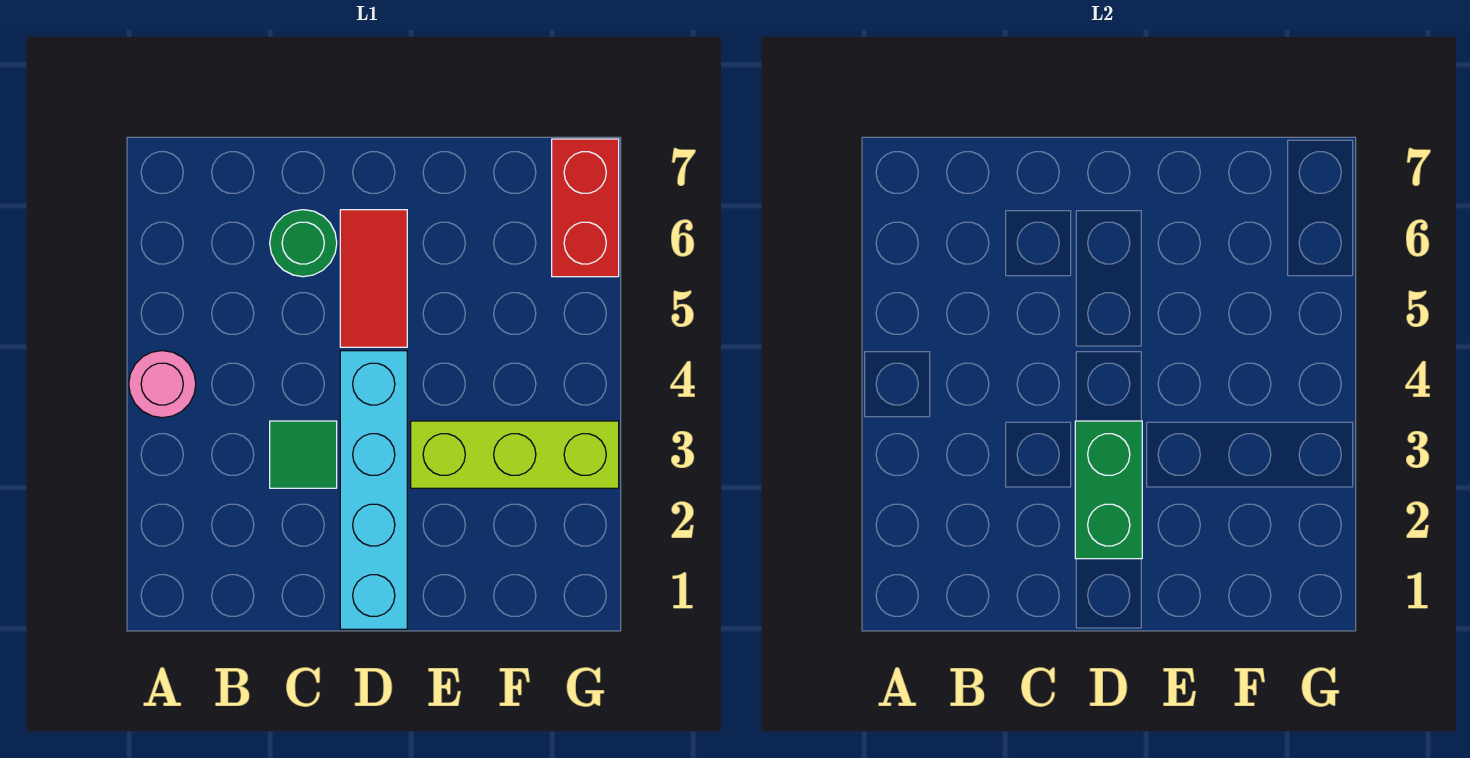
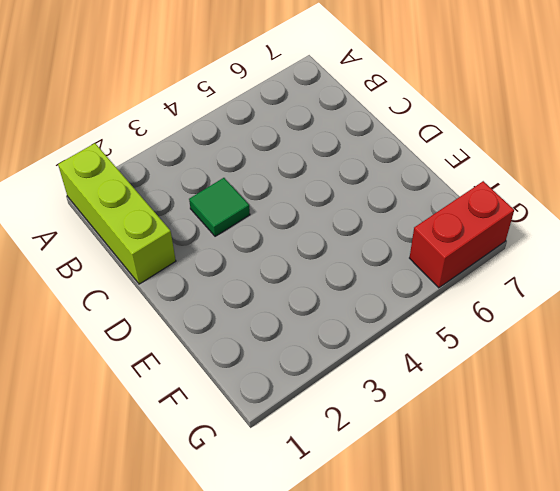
lime brick A1:C1 level 1 -> lime brick E3:G3 level 1
none -> pink round brick A4 level 1
none -> green round brick C6 level 1

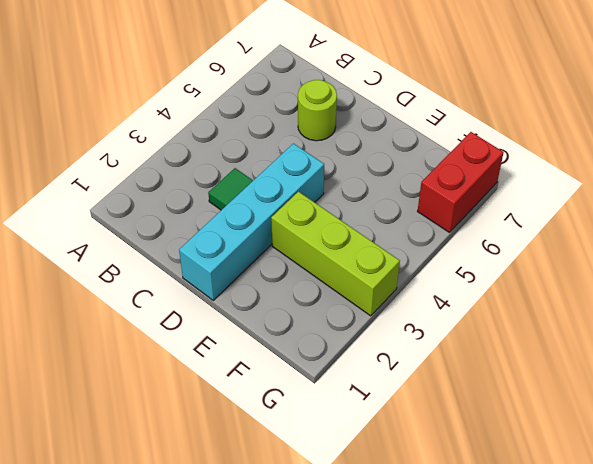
lime round brick C6 level 1 -> green round brick C6 level 1
none -> pink round brick A4 level 1
none -> red tile D5:D6 level 1

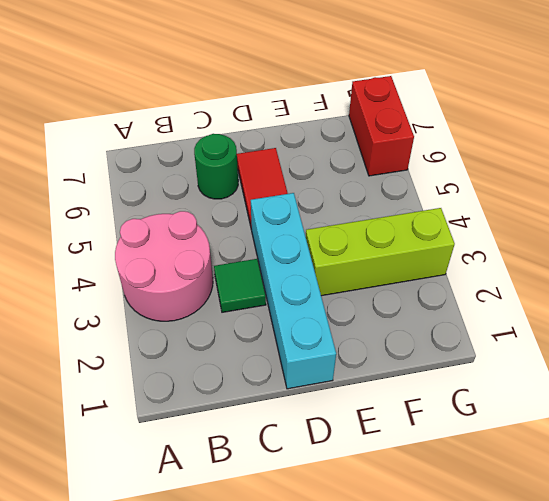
pink round brick A3:B4 level 1 -> pink round brick A4 level 1
none -> green brick D2:D3 level 2

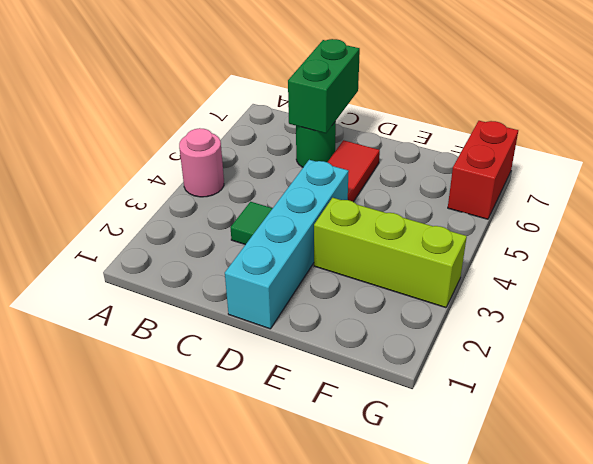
green brick C6:C7 level 2 -> green brick D2:D3 level 2

